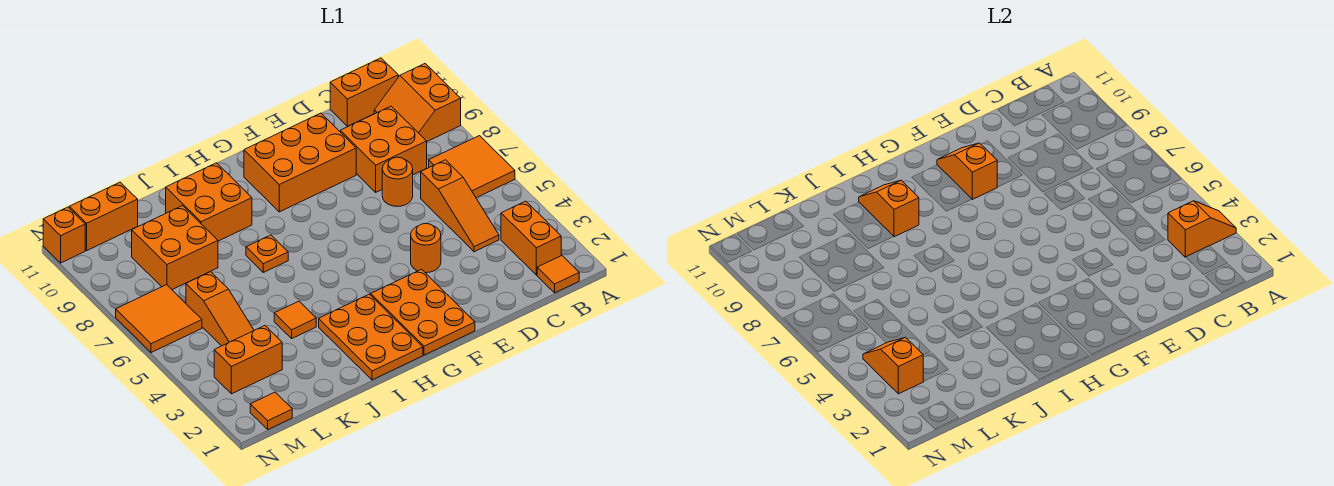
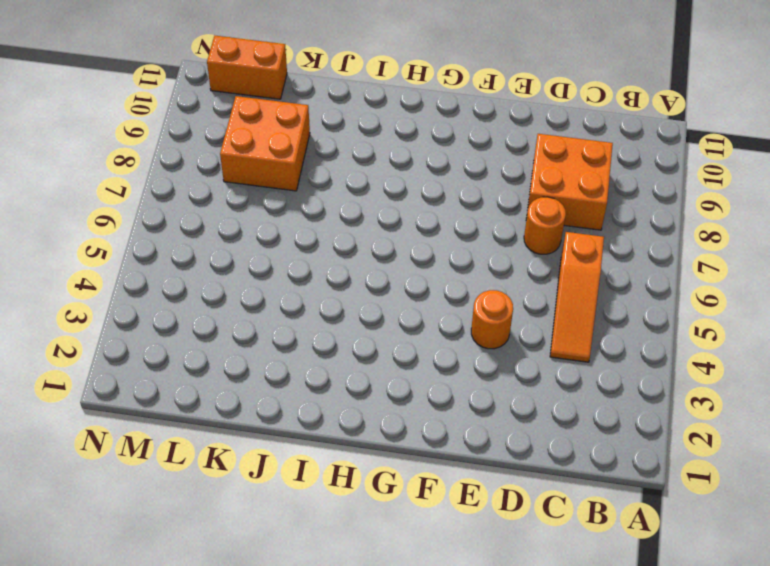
none -> orange tile A6:B7 level 1
none -> orange slope A9:B10 level 1 top A
none -> orange tile B1 level 1

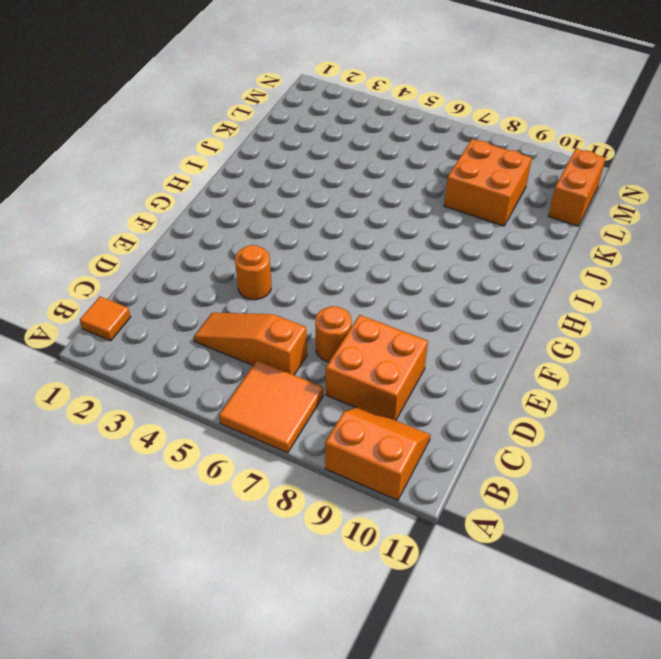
none -> orange brick B2:B3 level 1
none -> orange brick B11:C11 level 1
none -> orange brick E9:G10 level 1

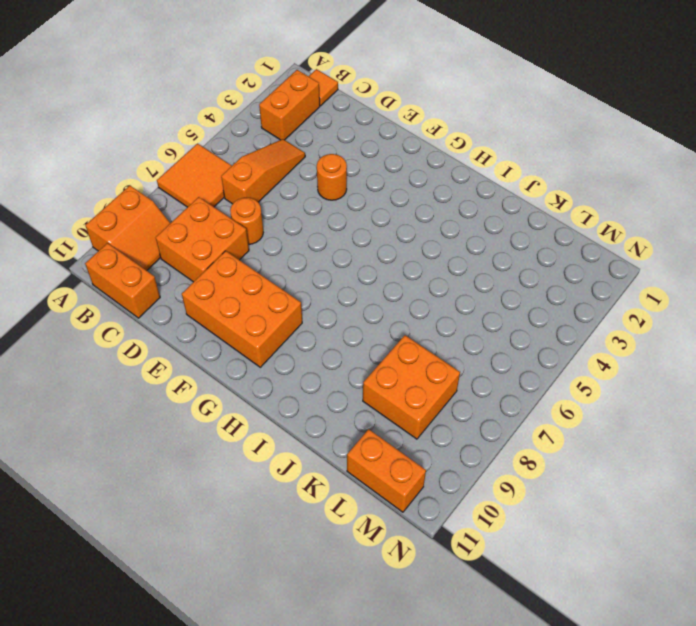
none -> orange plate F1:G3 level 1
none -> orange plate H1:I3 level 1
none -> orange plate I7 level 1

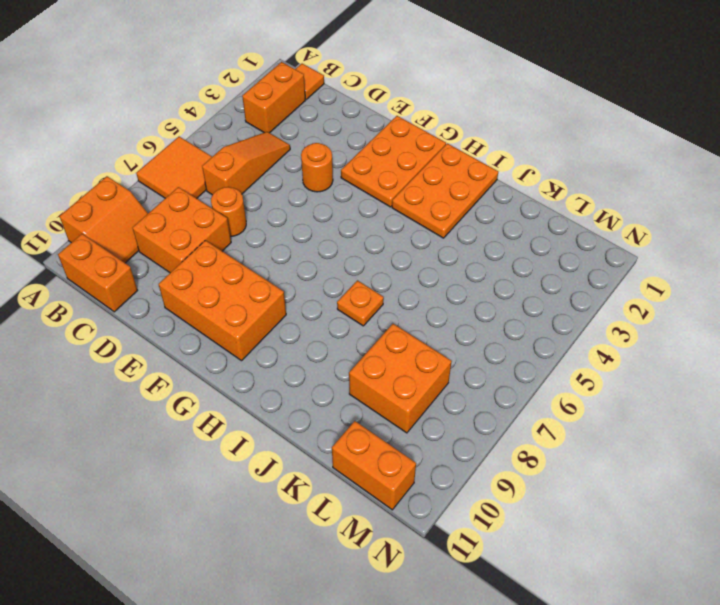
none -> orange brick I9:J10 level 1
none -> orange tile J4 level 1
none -> orange brick L3:M3 level 1

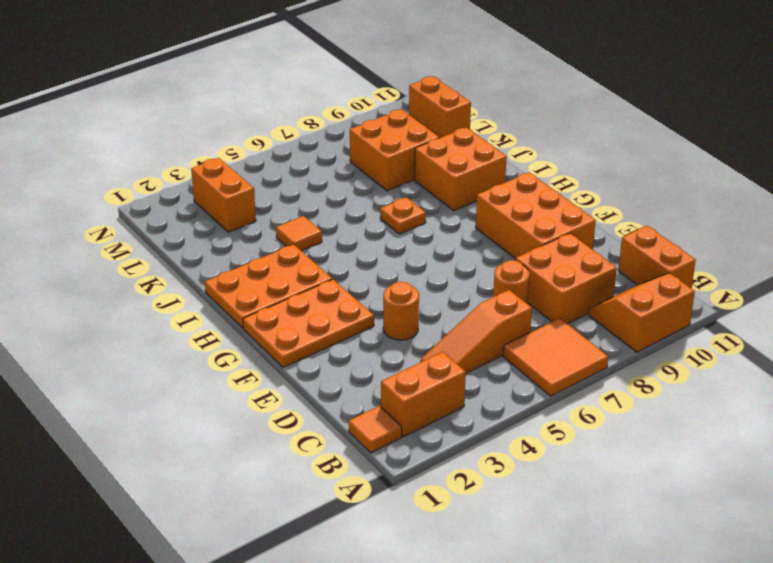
none -> orange slope L4:L6 level 1 top 6
none -> orange tile M1 level 1
none -> orange tile M6:N7 level 1

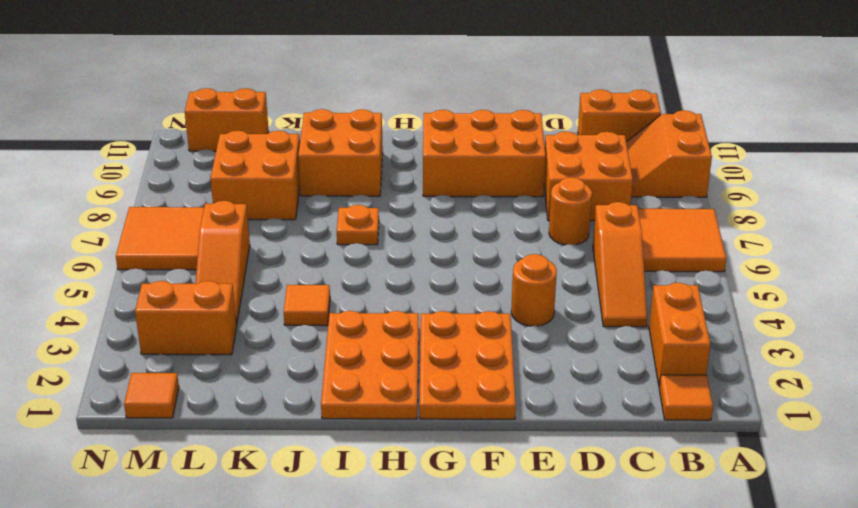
none -> orange brick N11 level 1
none -> orange slope A3:B3 level 2 top B
none -> orange slope F9:F10 level 2 top 9

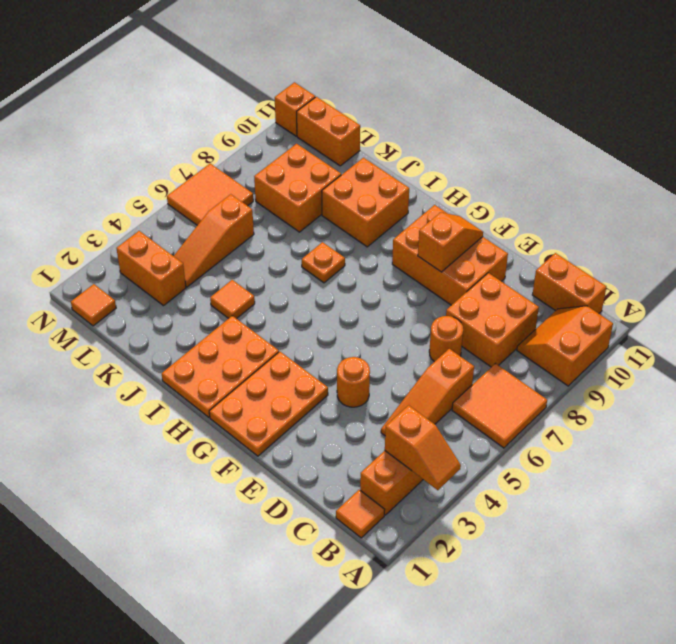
none -> orange slope I9:I10 level 2 top 9
none -> orange slope M3:M4 level 2 top 3

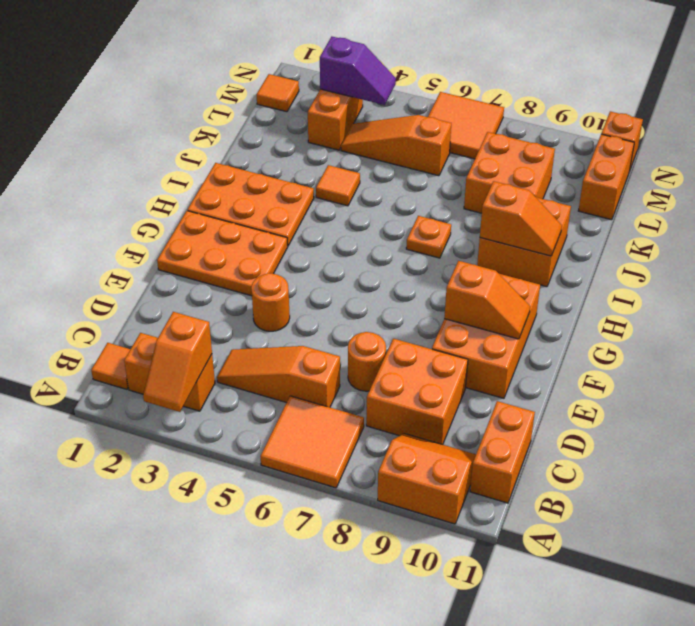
purple slope M3:M4 level 2 top 3 -> orange slope M3:M4 level 2 top 3

